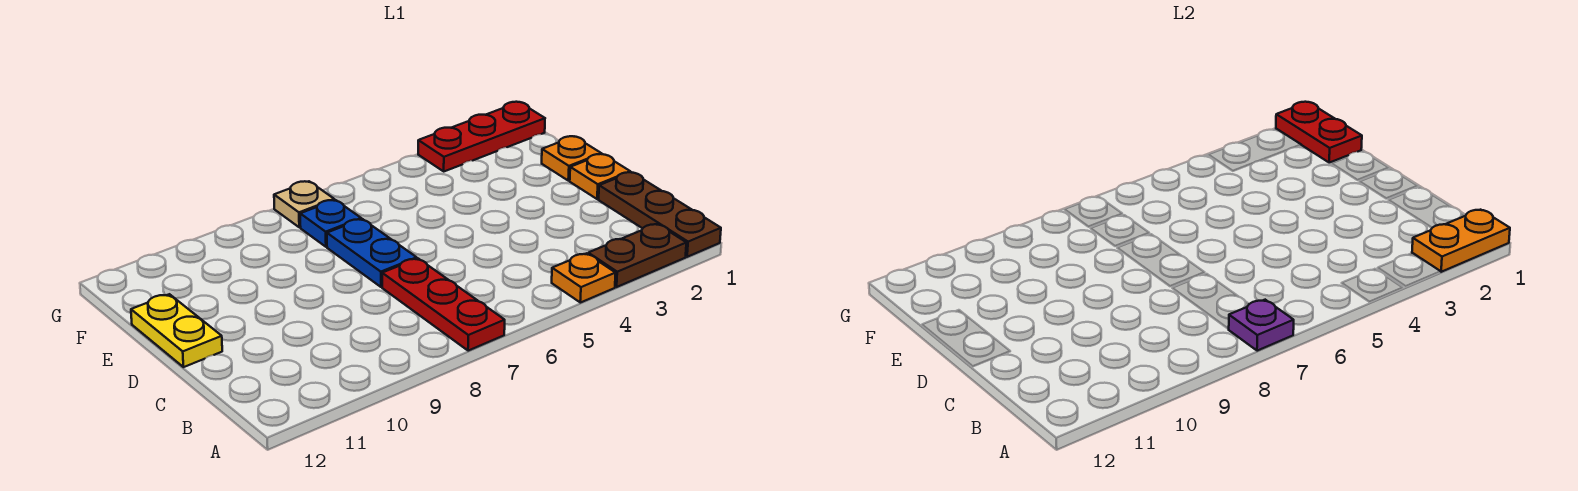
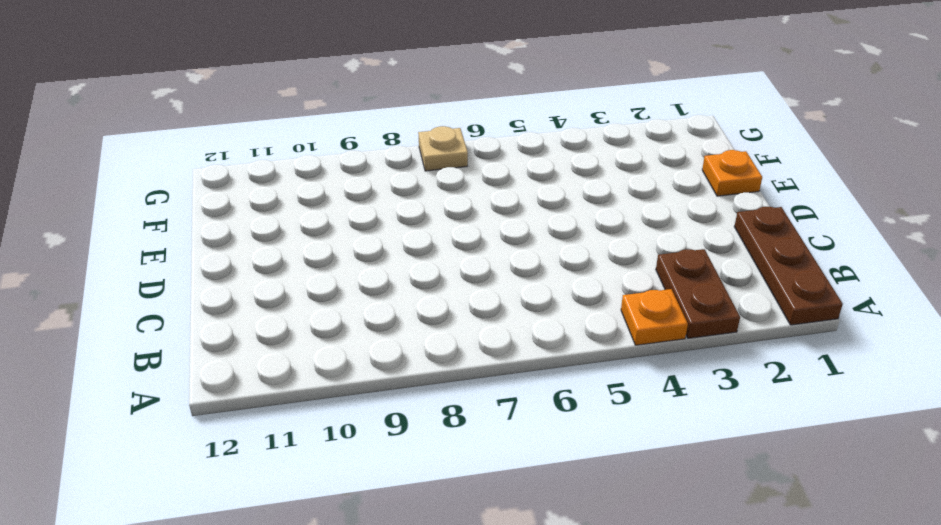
brown plate A3:B3 level 1 -> brown plate A2:A3 level 1
none -> red plate A7:C7 level 1
none -> orange plate D1 level 1
none -> blue plate D7:E7 level 1

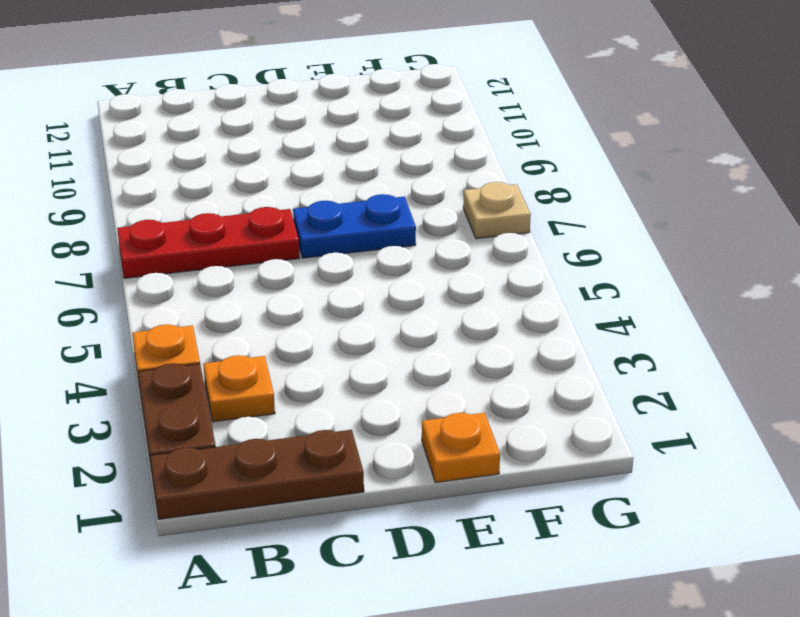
orange plate B3 level 1 -> orange plate D1 level 1
none -> yellow plate D12:E12 level 1
none -> blue plate F7 level 1
none -> red plate G1:G3 level 1

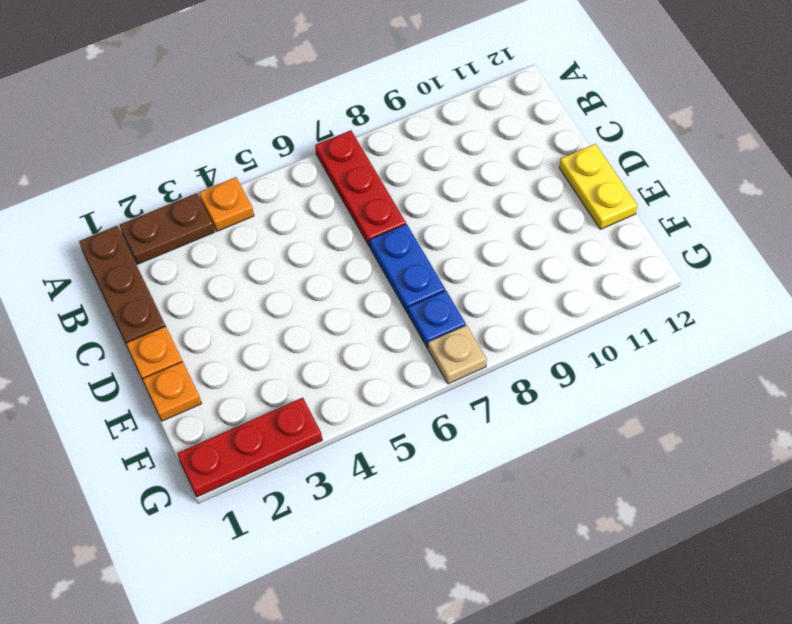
none -> orange plate A1:A2 level 2
none -> purple plate A7 level 2
none -> red plate F1:G1 level 2

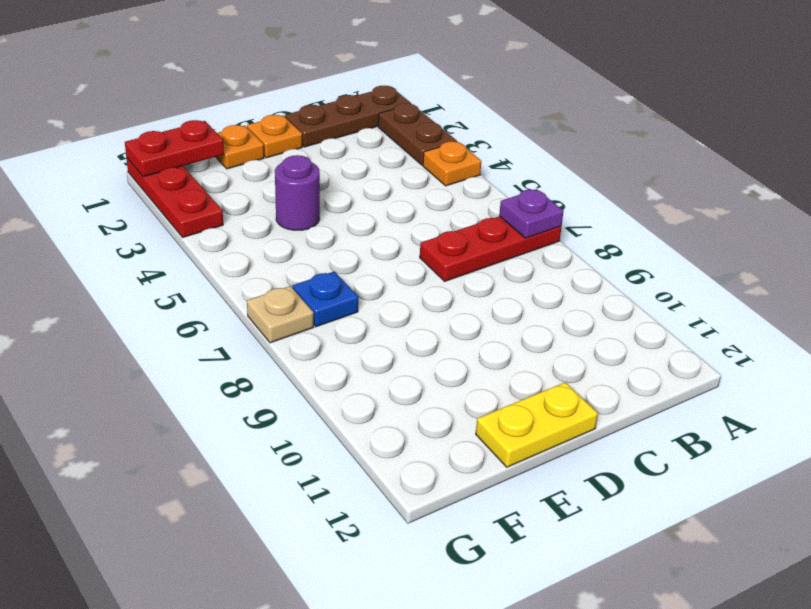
purple round brick E4 level 1 -> none
none -> blue plate D7:E7 level 1
none -> orange plate A1:A2 level 2

